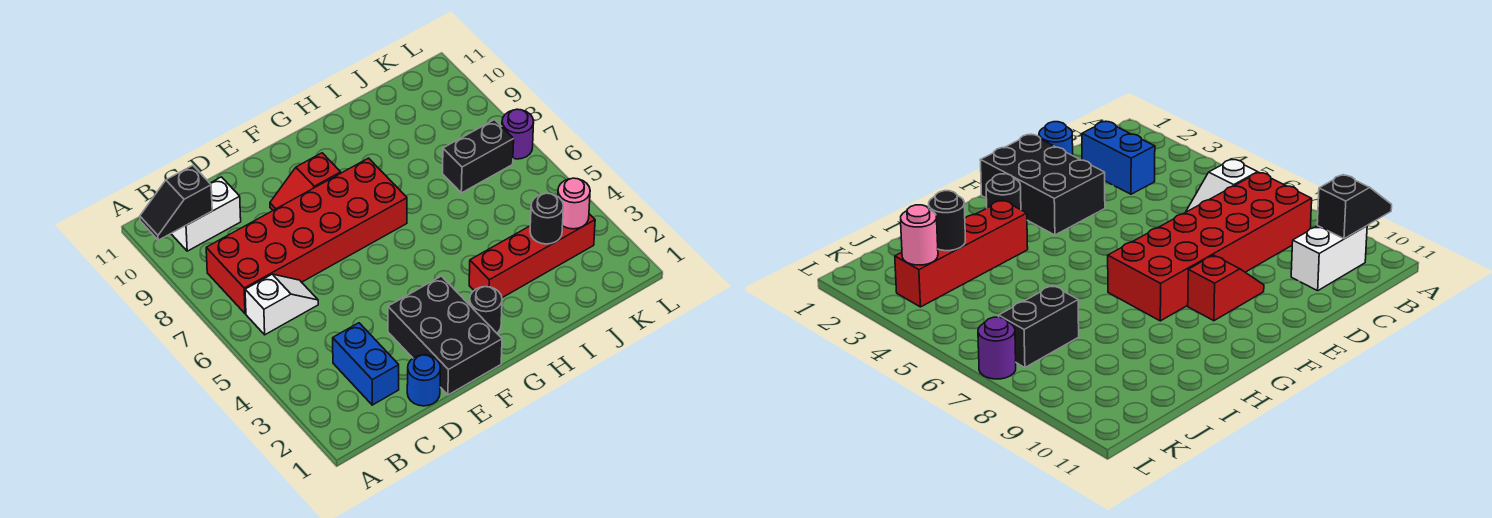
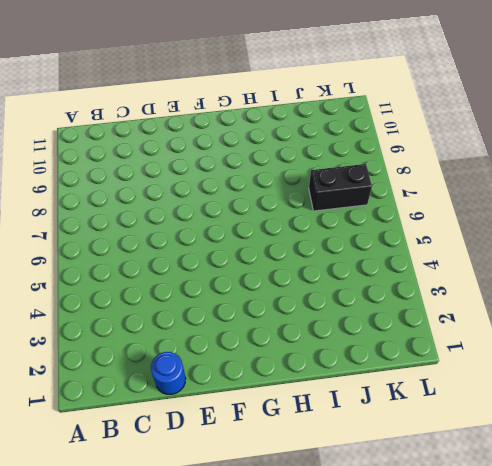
none -> white slope B6:C6 level 1 top B
none -> red brick B7:G8 level 1
none -> white brick B10:C10 level 1

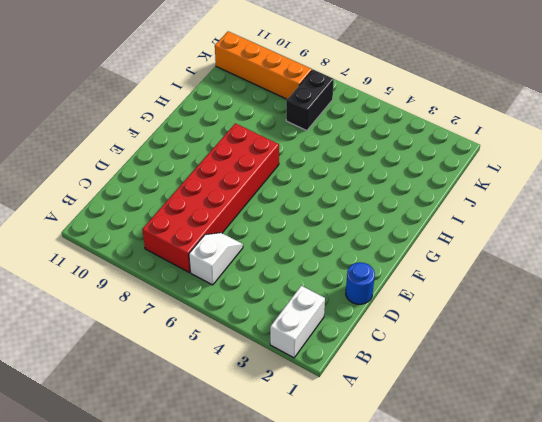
white brick A2:B2 level 1 -> white brick B10:C10 level 1
orange brick K8:K11 level 1 -> none
none -> blue brick C2:C3 level 1
none -> black brick E1:F3 level 1
none -> red slope E9:F9 level 1 top F

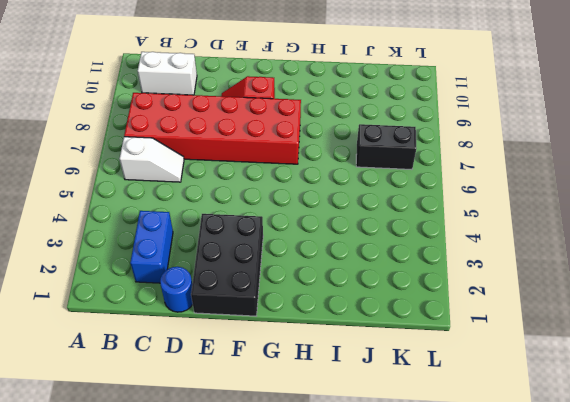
none -> black round brick G2 level 1
none -> red brick H3:K3 level 1
none -> purple round brick L7 level 1

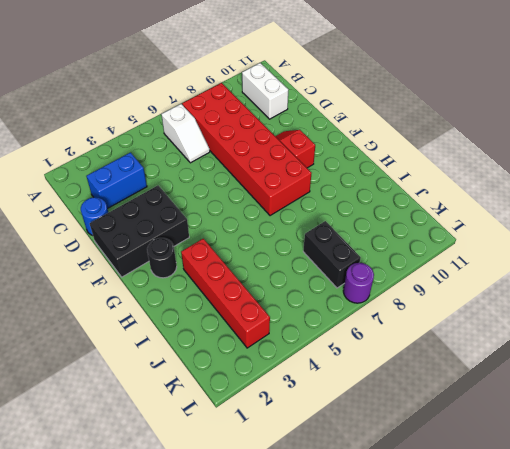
none -> black slope A10:B10 level 2 top B
none -> black round brick J3 level 2
none -> pink round brick K3 level 2

